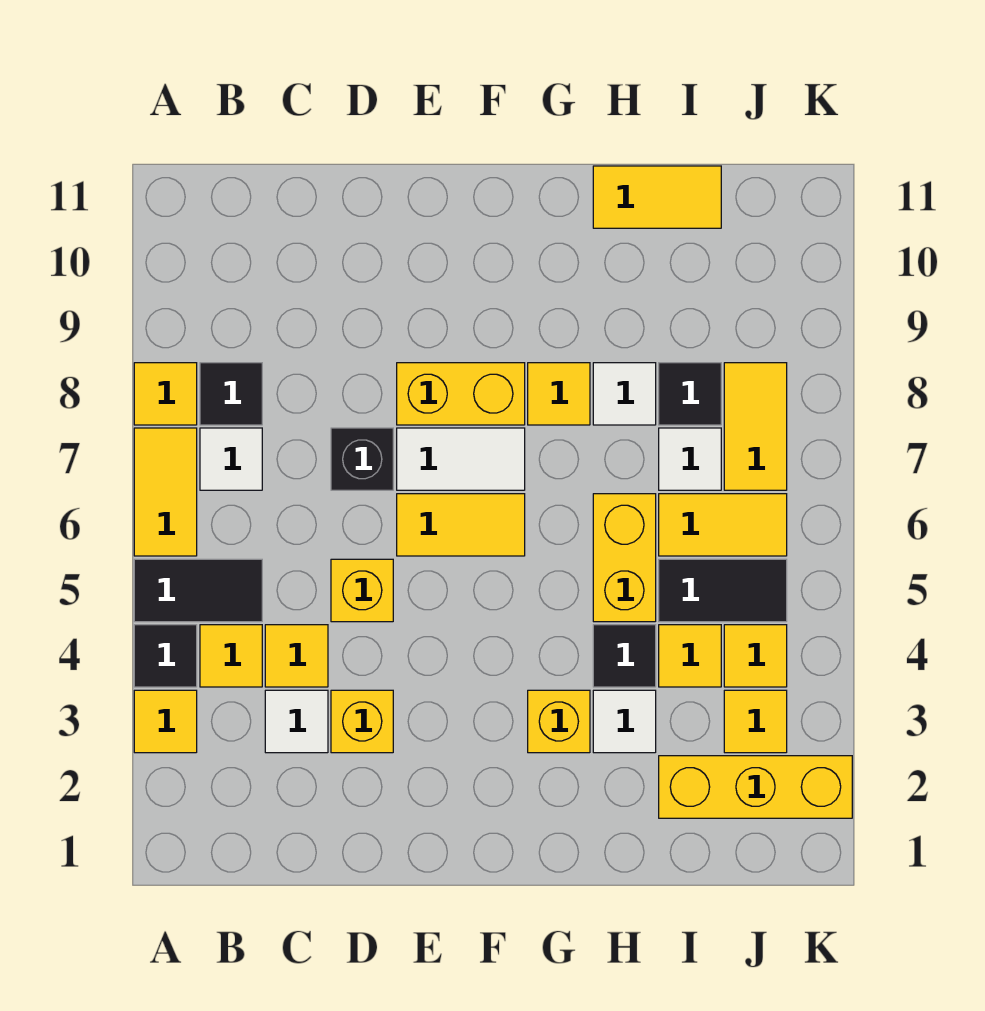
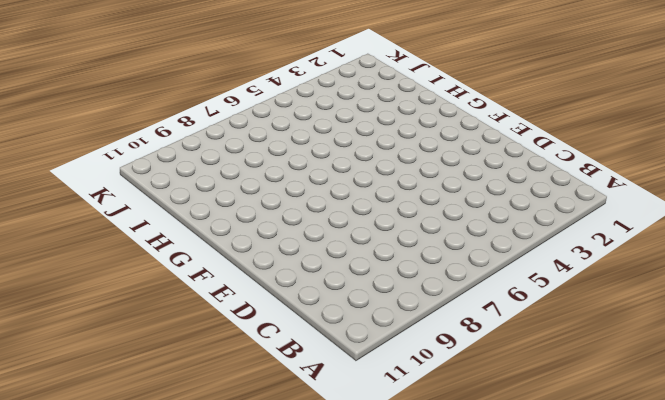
none -> yellow tile A3 level 1
none -> black tile A4 level 1
none -> black tile A5:B5 level 1
none -> yellow tile A6:A7 level 1

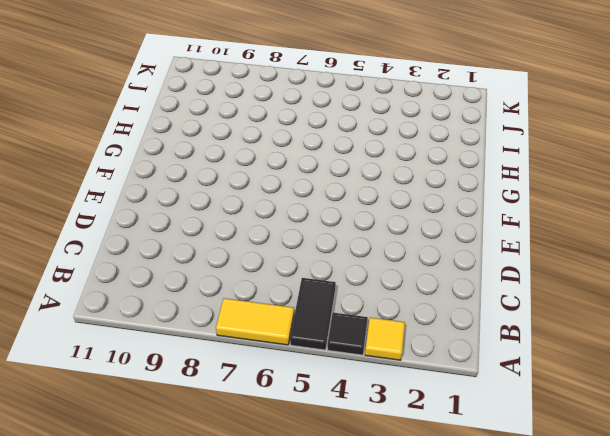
none -> yellow tile A8 level 1
none -> yellow tile B4 level 1
none -> white tile B7 level 1
none -> black tile B8 level 1

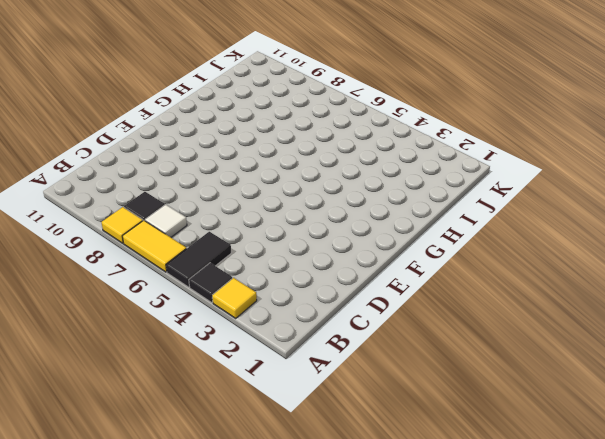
none -> yellow tile B4 level 1
none -> white tile C3 level 1
none -> yellow tile C4 level 1
none -> yellow brick D3 level 1

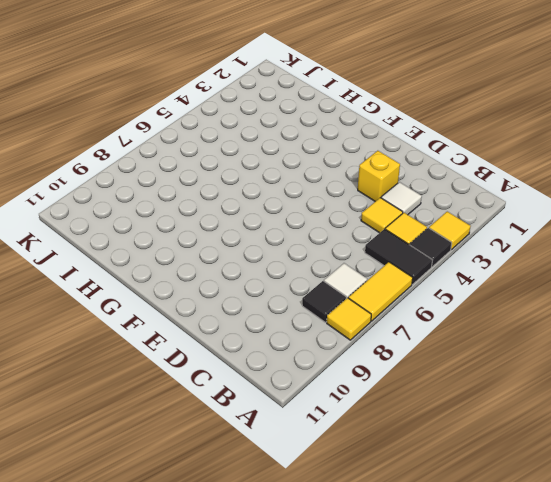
none -> yellow brick D5 level 1
none -> black brick D7 level 1
none -> yellow tile E6:F6 level 1
none -> white tile E7:F7 level 1

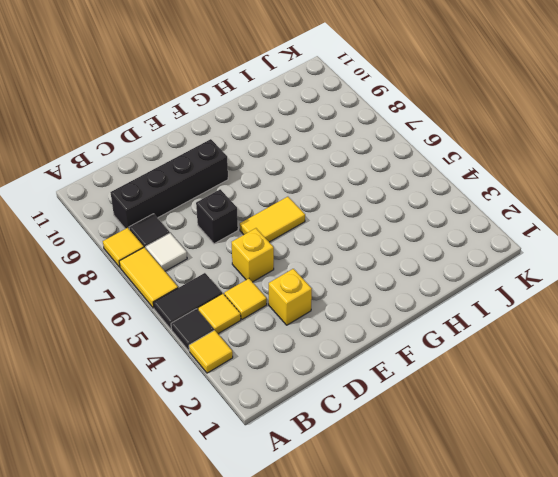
black brick B9:E9 level 1 -> none
none -> white tile C3 level 1
none -> white tile E7:F7 level 1
none -> yellow brick E8:F8 level 1
none -> yellow brick G3 level 1

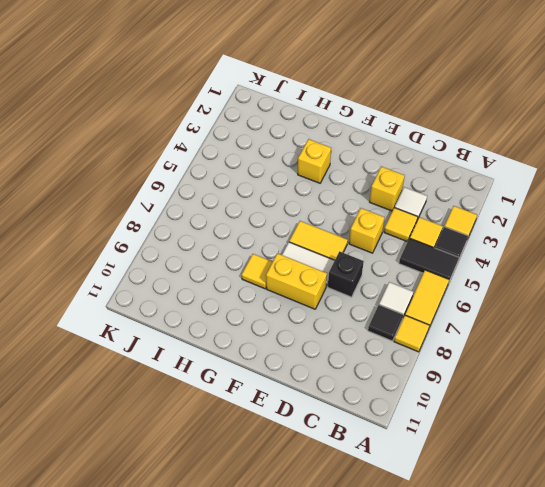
none -> white tile H3 level 1
none -> black tile H4 level 1
none -> yellow brick H5:H6 level 1
none -> white tile H8 level 1

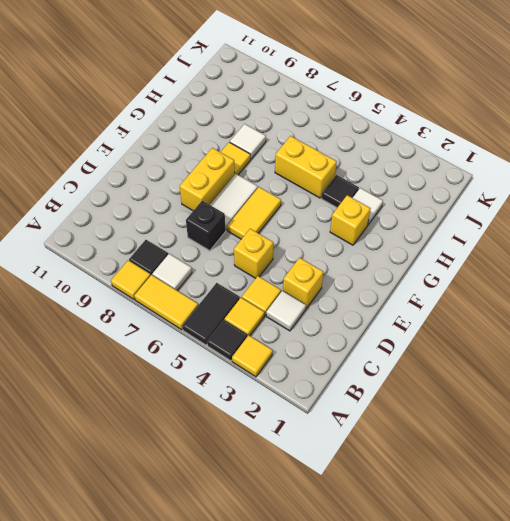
none -> yellow tile H11:I11 level 1
none -> yellow brick I2:K2 level 1
none -> yellow tile I4 level 1
none -> black tile I5:J5 level 1

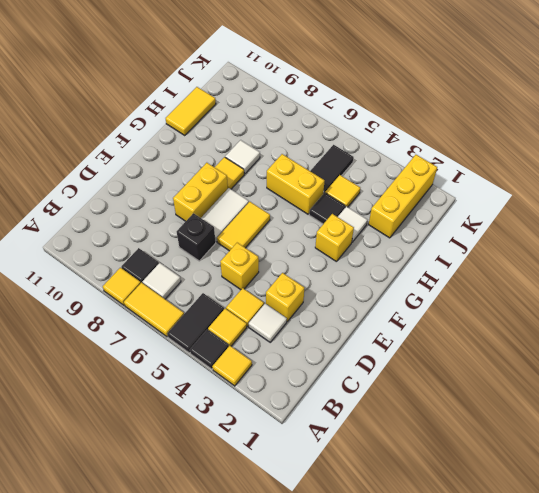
none -> yellow tile I6:J6 level 1
none -> white tile I7 level 1
none -> black tile I8 level 1
none -> yellow tile J3 level 1

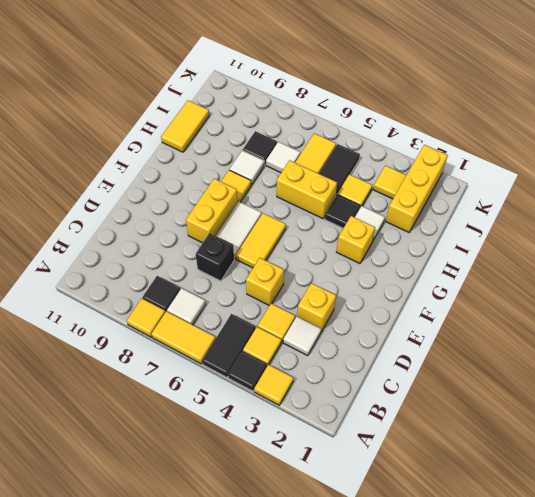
none -> yellow tile J4 level 1
none -> yellow tile J7:J8 level 1

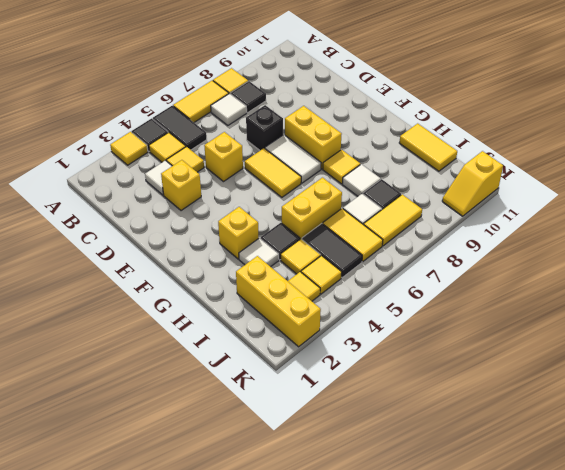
yellow slope K10:K11 level 1 top 11 -> none

